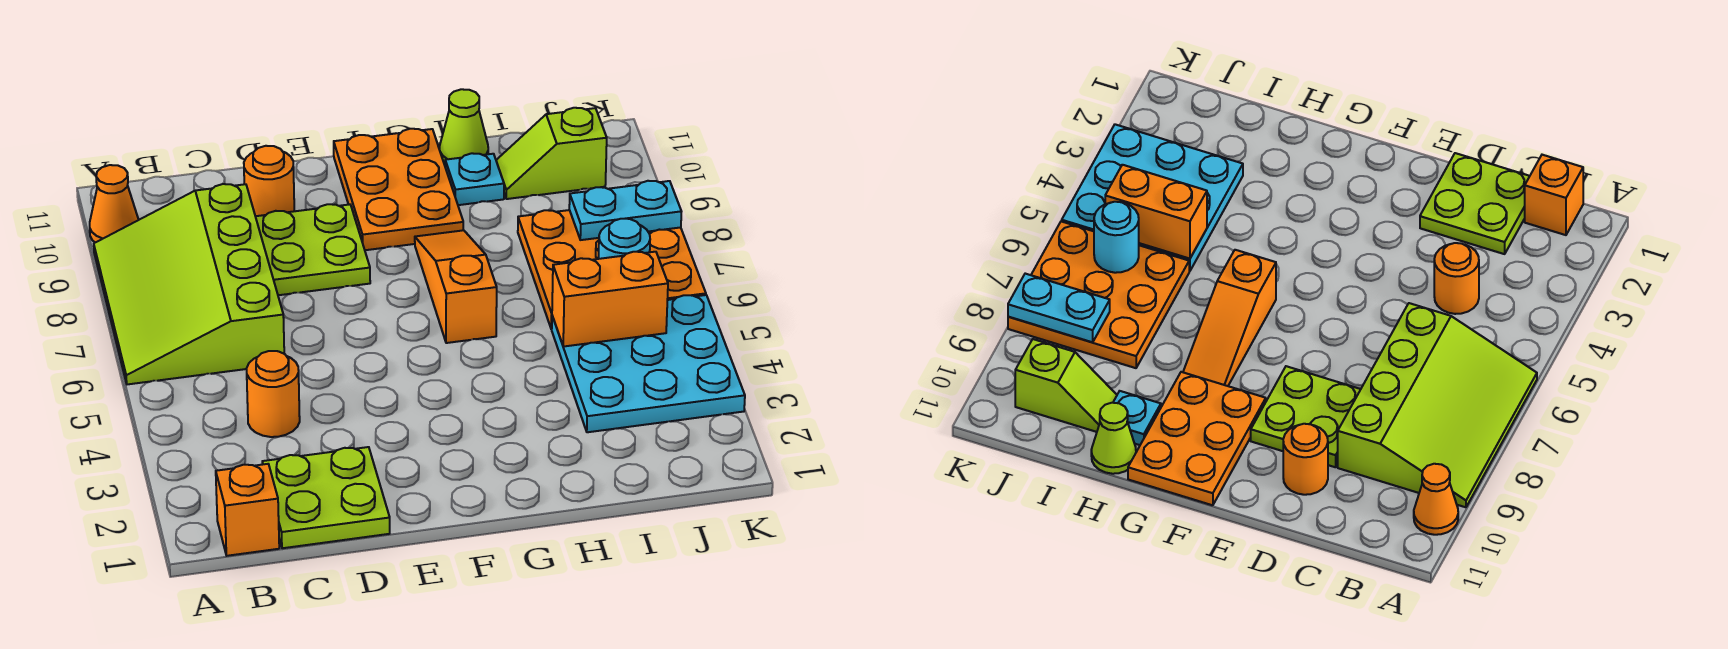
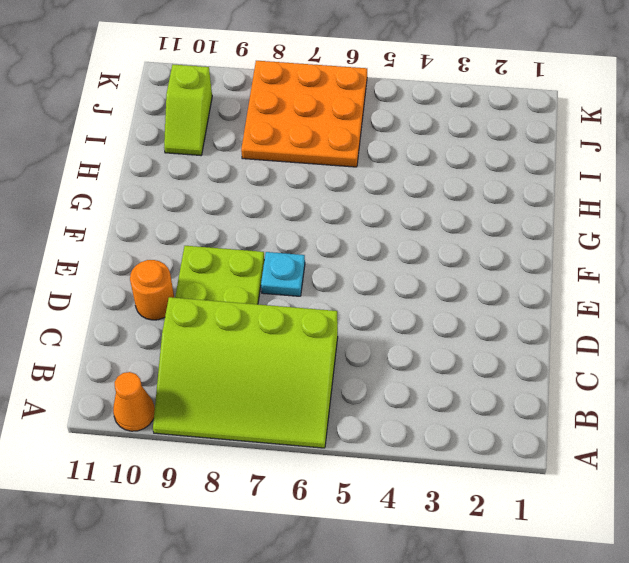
cyan plate E7 level 1 -> cyan plate H10 level 1
none -> orange brick B1 level 1
none -> lime plate C1:D2 level 1
none -> orange round brick C4 level 1

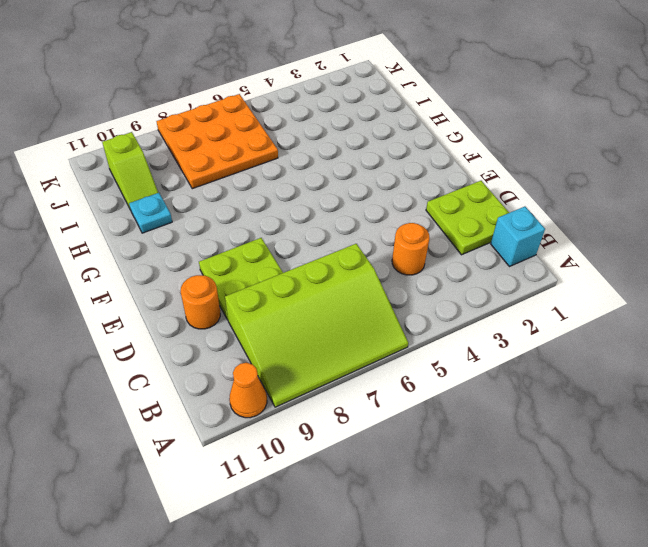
cyan brick B1 level 1 -> orange brick B1 level 1
none -> orange plate F9:G11 level 1
none -> orange slope G6:G8 level 1 top 6
none -> lime cone H11 level 1

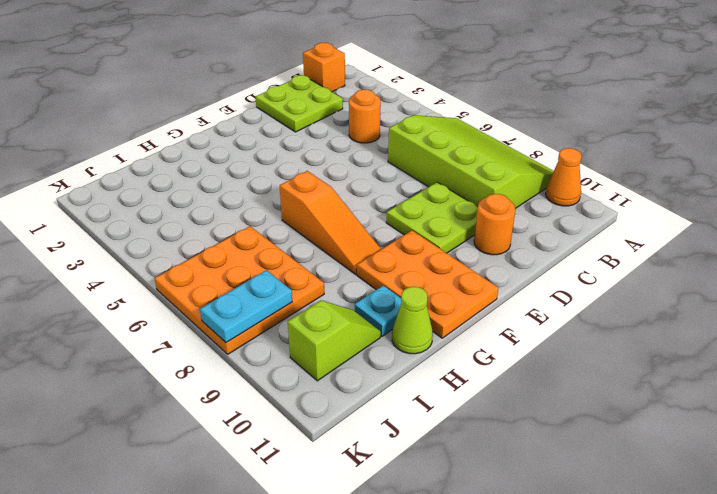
none -> cyan plate I3:K5 level 1
none -> orange brick I5:J5 level 2
none -> cyan round brick J6 level 2

